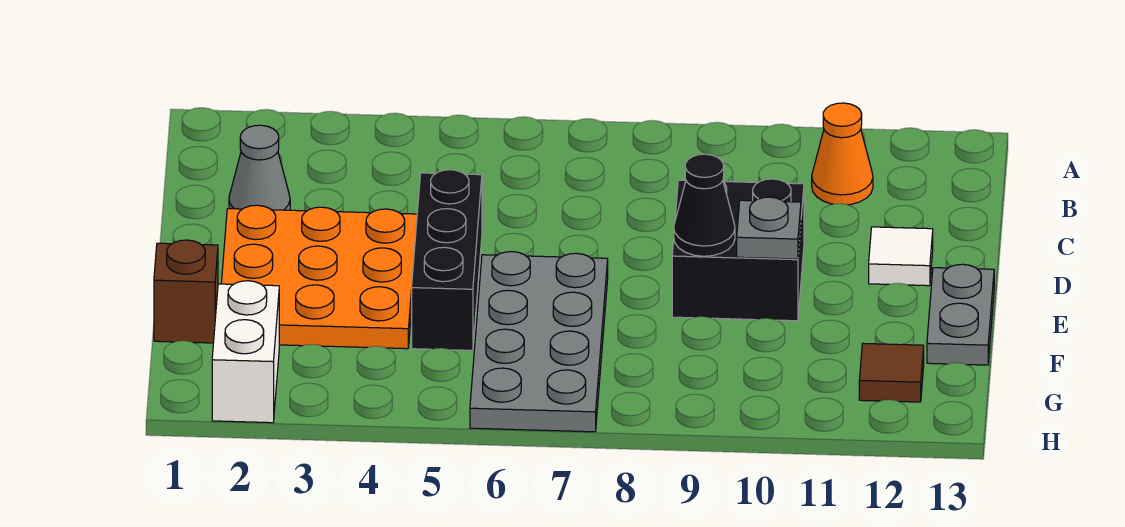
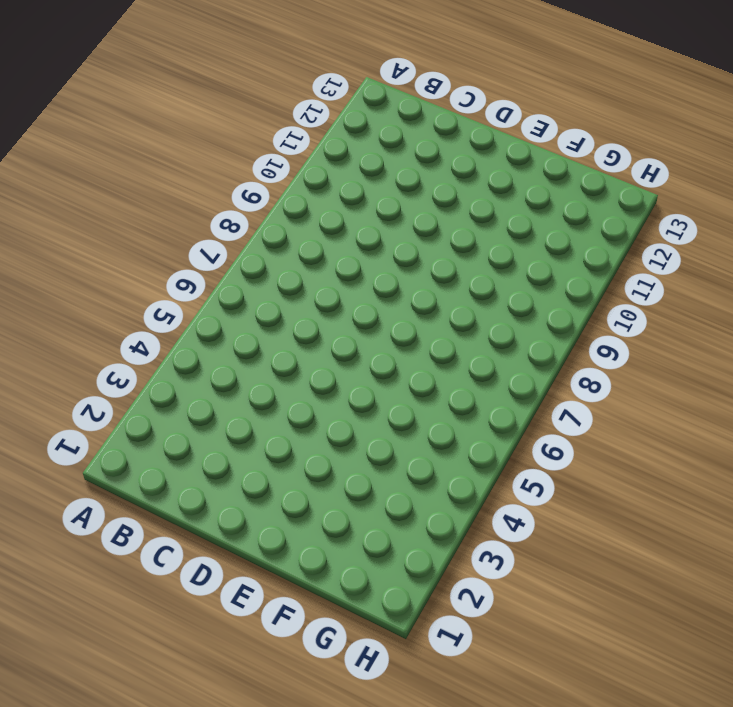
none -> orange cone B11 level 1
none -> grey cone C2 level 1
none -> orange plate D2:F4 level 1

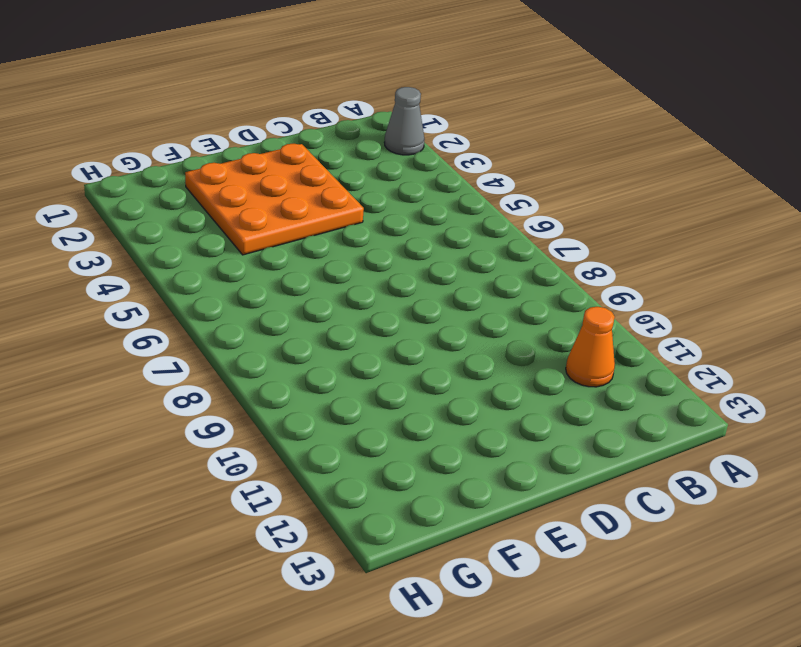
grey cone A2 level 1 -> grey cone C2 level 1
none -> black brick D5:F5 level 1
none -> black brick D9:E10 level 1
none -> white tile D12 level 1

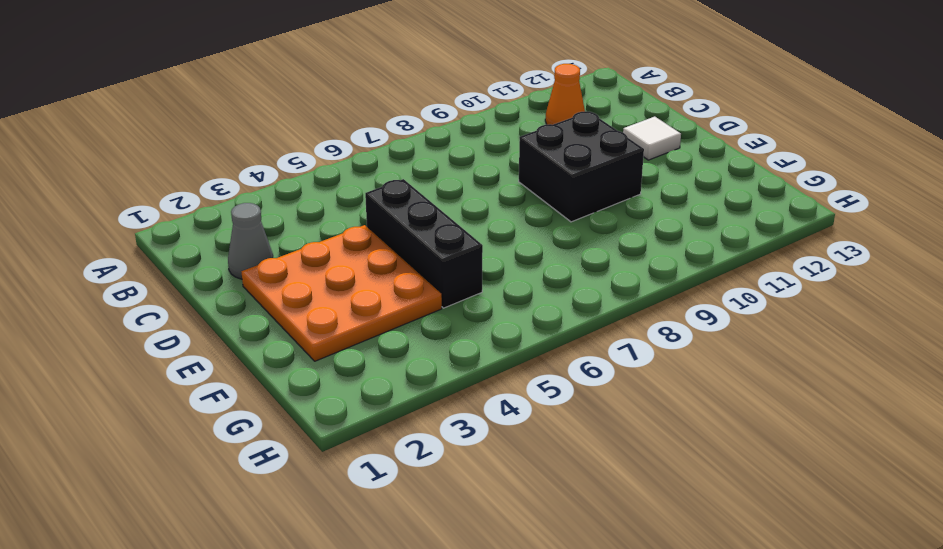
none -> grey plate E6:H7 level 1
none -> grey plate E13:F13 level 1
none -> brown brick F1 level 1

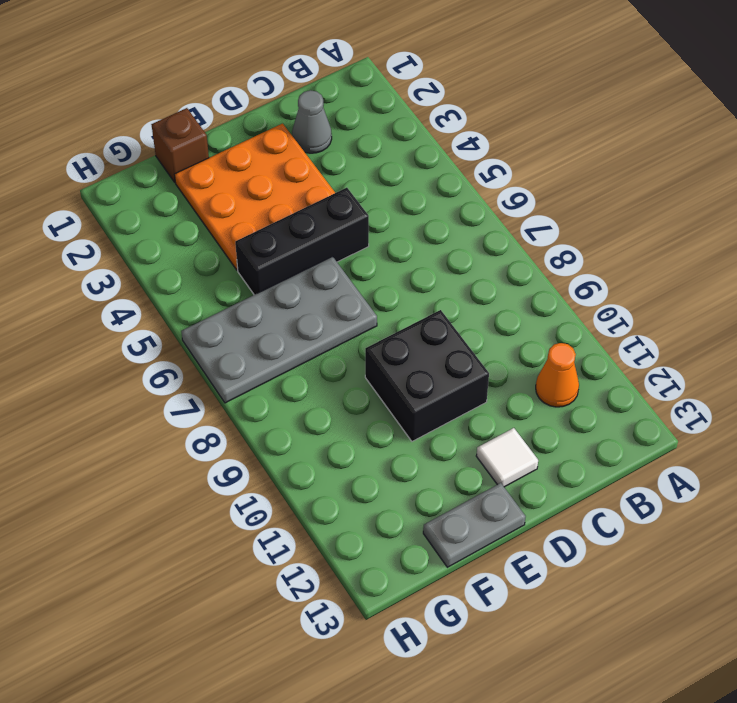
none -> white brick G2:H2 level 1
none -> brown tile G12 level 1
none -> black cone E9 level 2

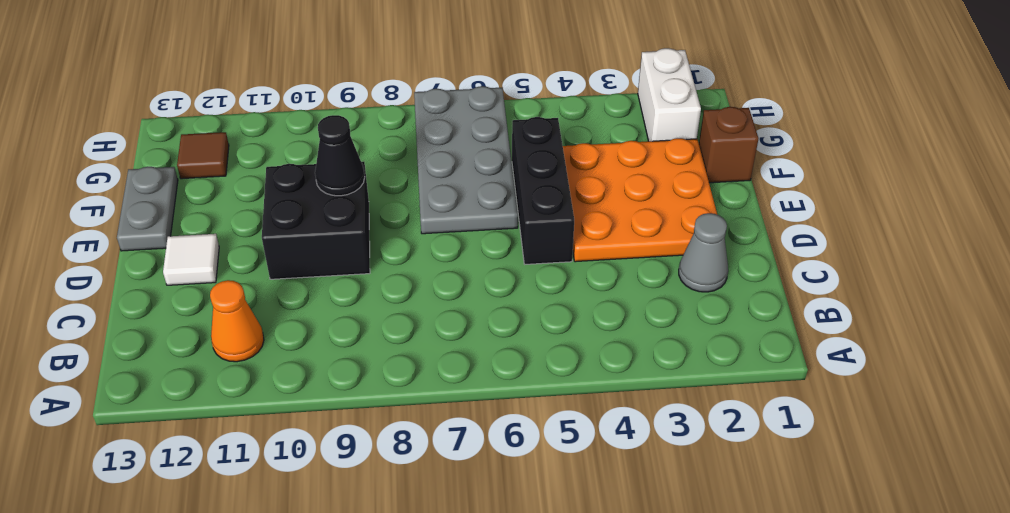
none -> grey plate E10 level 2

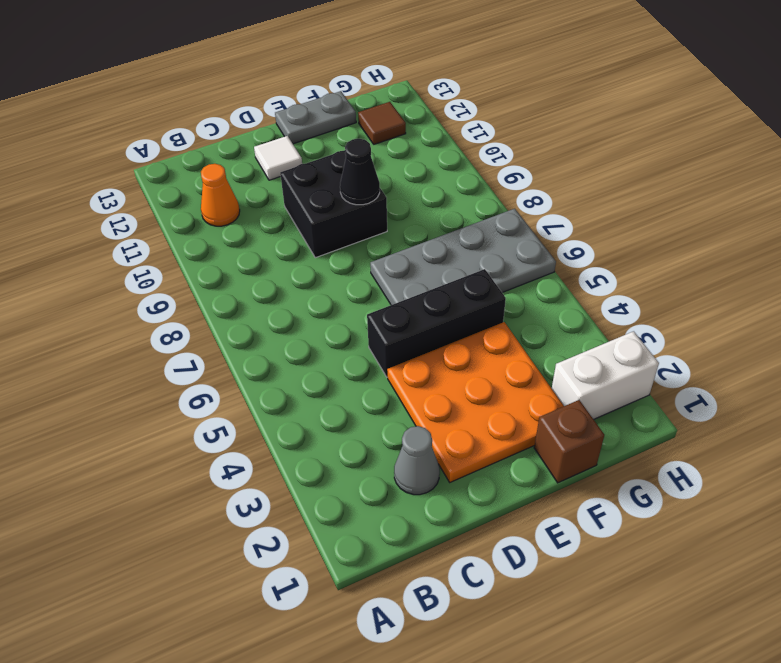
none -> grey plate E10 level 2

